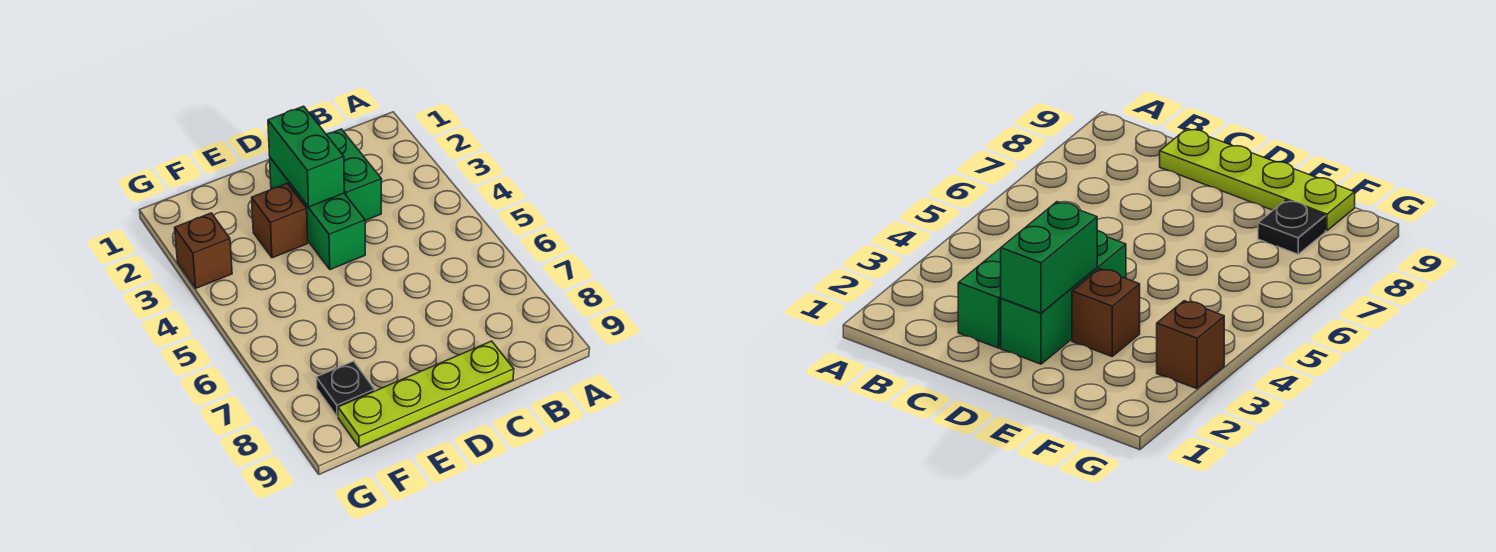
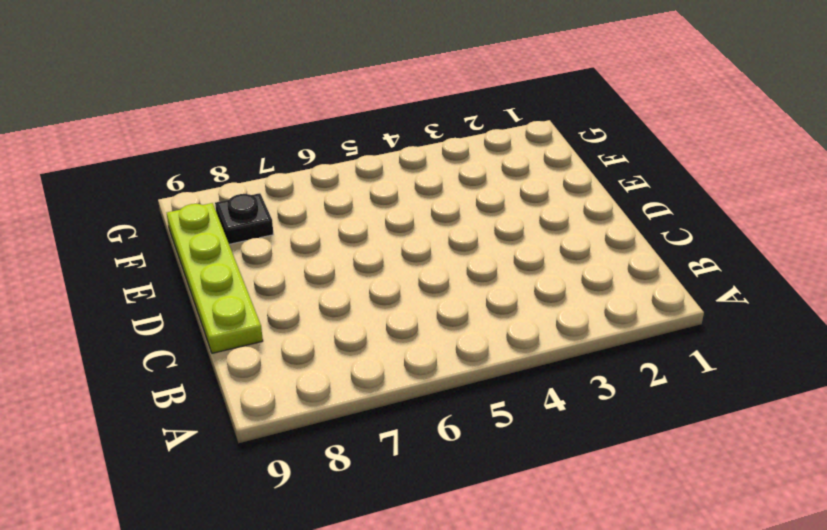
none -> green brick C2:C3 level 1
none -> green brick D2:D4 level 1

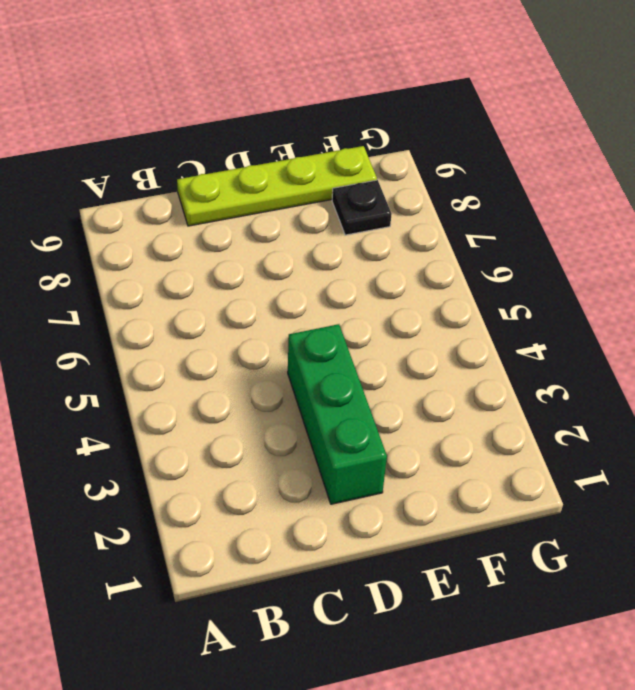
none -> green brick C2:C3 level 1
none -> brown brick E3 level 1

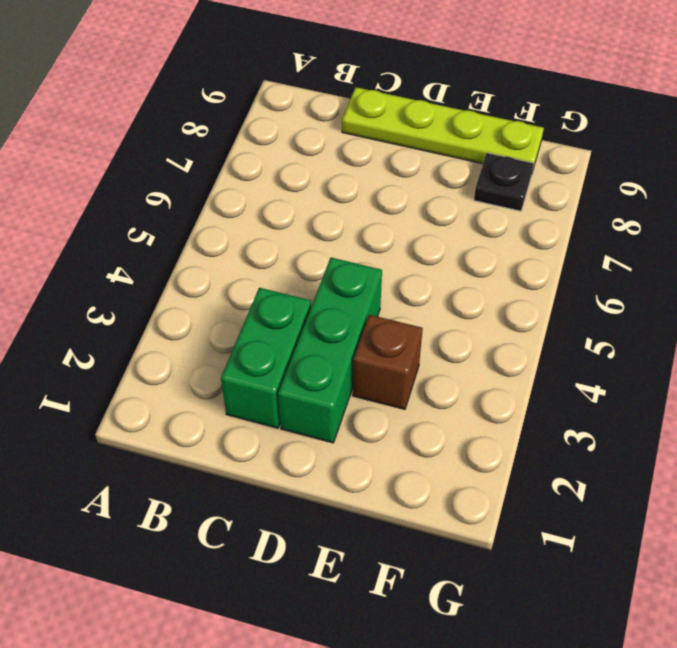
none -> brown brick G3 level 1
none -> green brick D2:D3 level 2

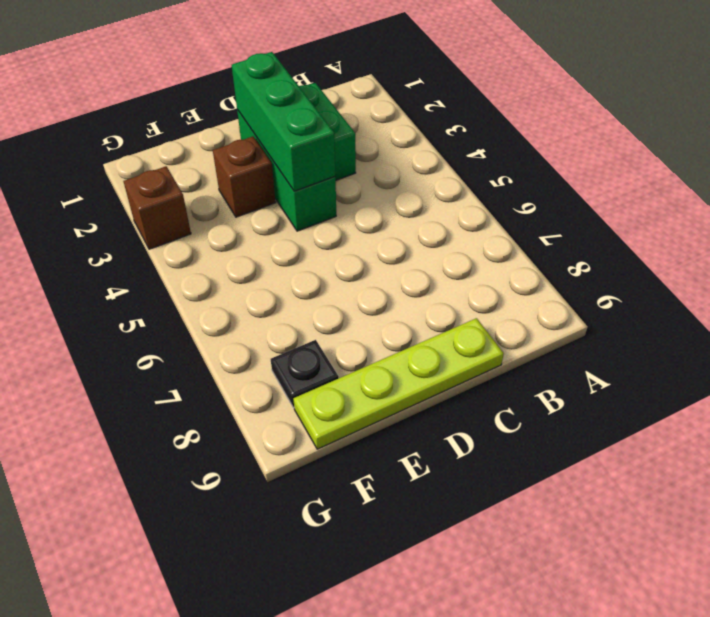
green brick D2:D4 level 2 -> green brick D2:D3 level 2

